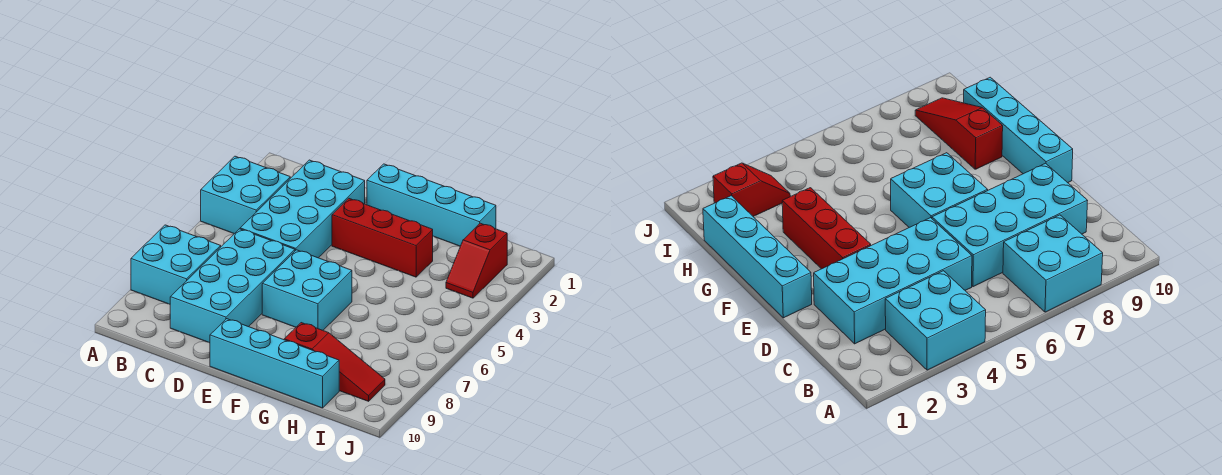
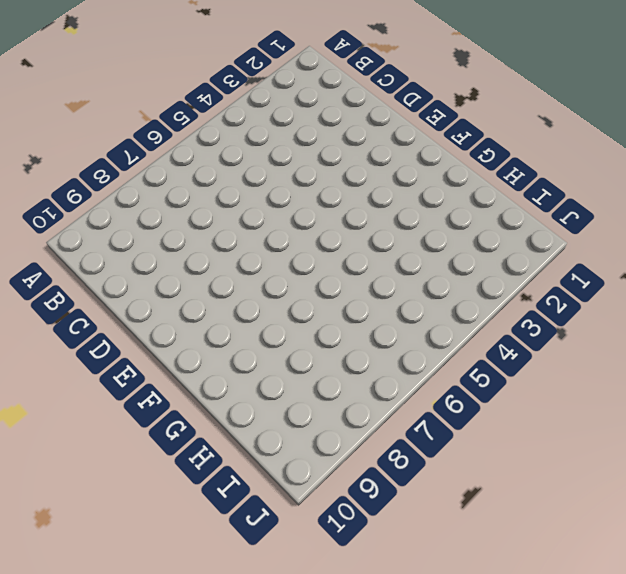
none -> cyan brick A3:B4 level 1
none -> cyan brick A7:B8 level 1

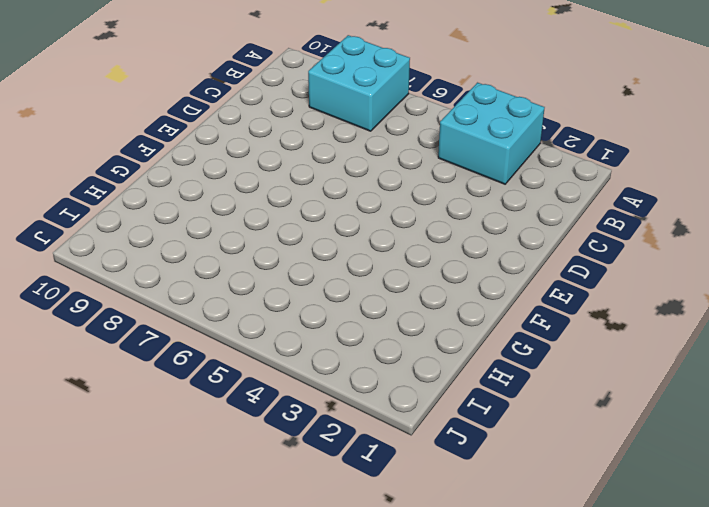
none -> cyan brick C2:D5 level 1
none -> cyan brick C6:D9 level 1

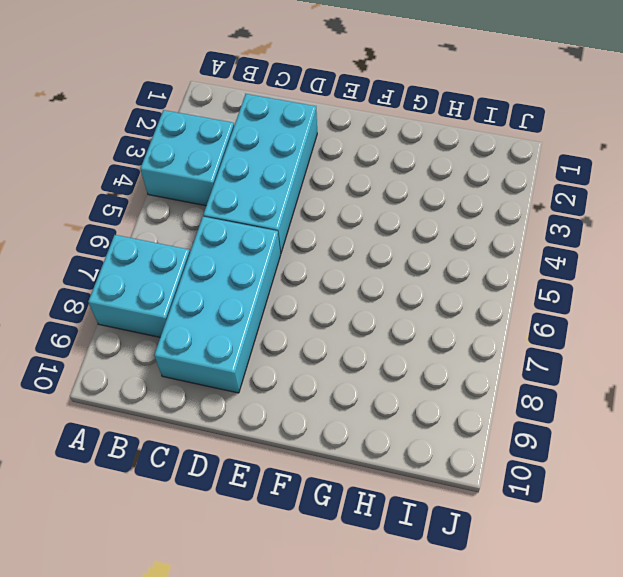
none -> cyan brick E1:H1 level 1
none -> red brick E3:G3 level 1

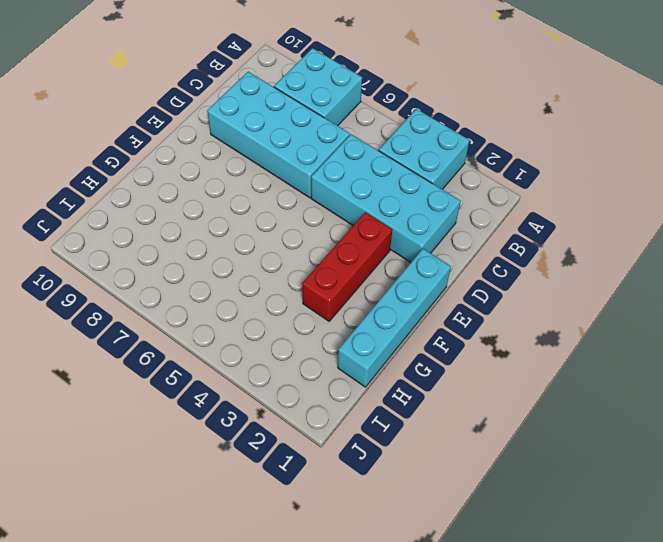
none -> cyan brick E6:F7 level 1
none -> cyan brick E10:H10 level 1

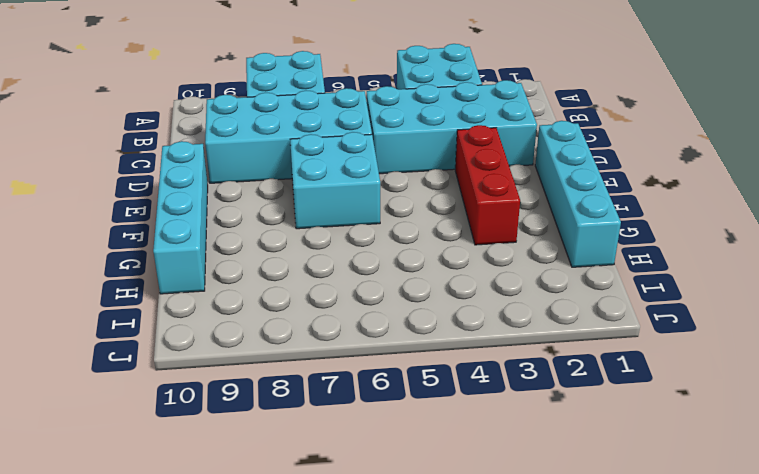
none -> red slope G9:I9 level 1 top G
none -> red slope I2:I3 level 1 top 2

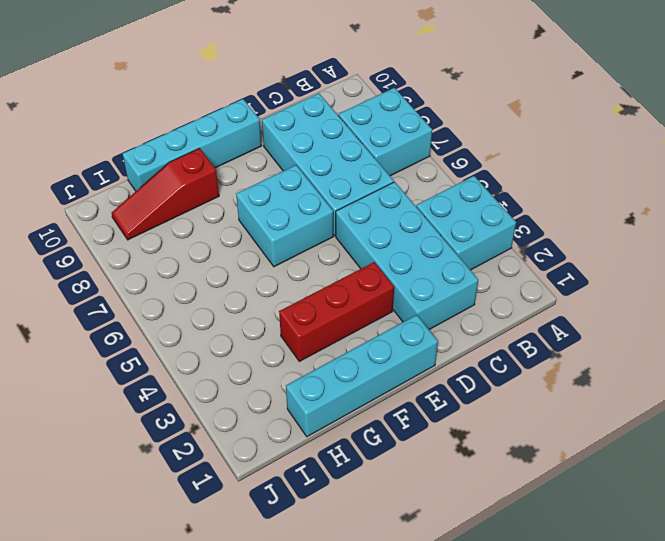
none -> red slope I2:I3 level 1 top 2

